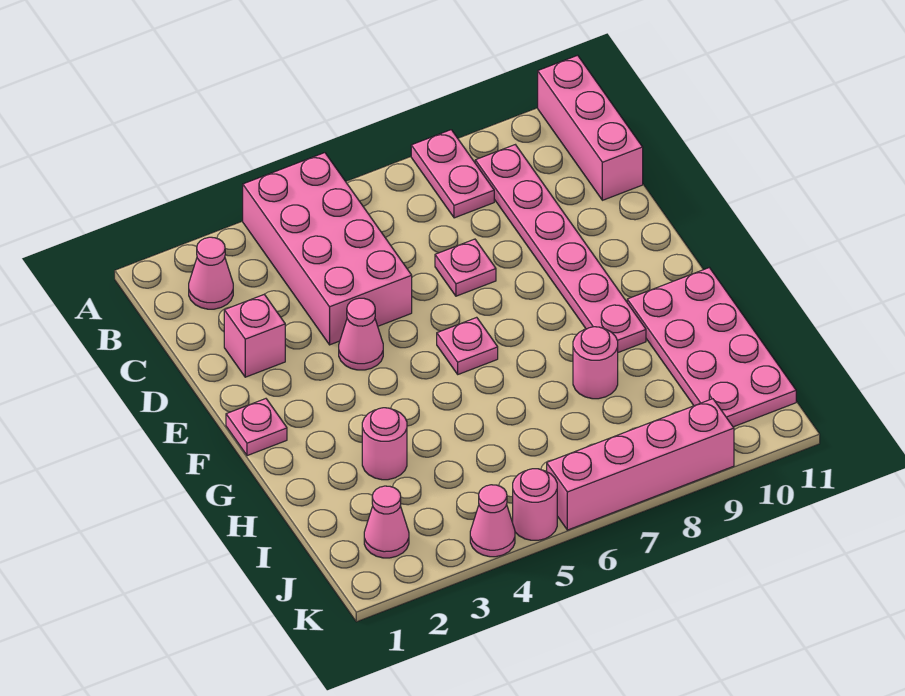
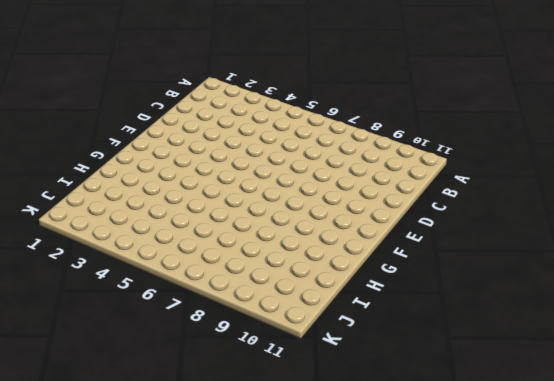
none -> pink brick A4:D5 level 1
none -> pink plate A8:B8 level 1
none -> pink brick A11:C11 level 1

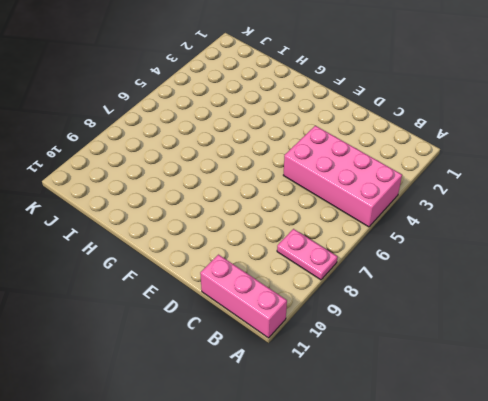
none -> pink cone B2 level 1
none -> pink plate B9:G9 level 1
none -> pink brick D2 level 1

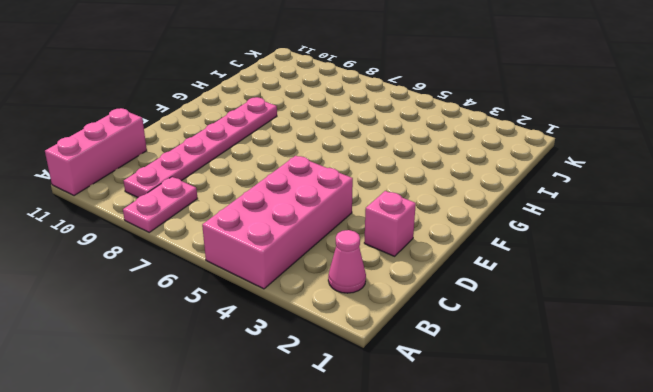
none -> pink plate D7 level 1
none -> pink cone E4 level 1
none -> pink plate F1 level 1

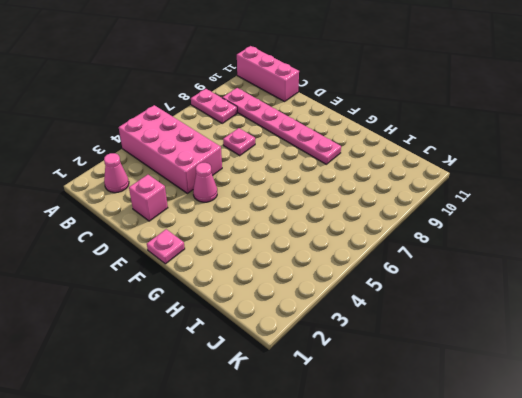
none -> pink plate F6 level 1
none -> pink plate G10:J11 level 1
none -> pink round brick H3 level 1

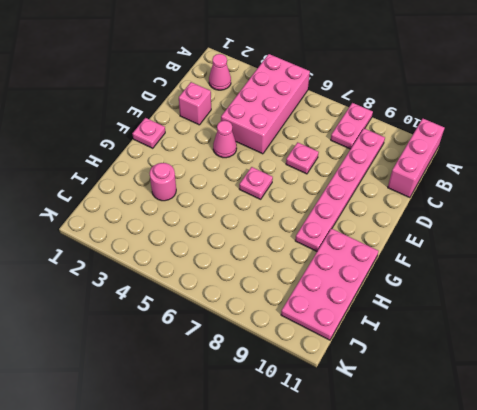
none -> pink round brick H8 level 1
none -> pink cone J2 level 1
none -> pink cone K4 level 1

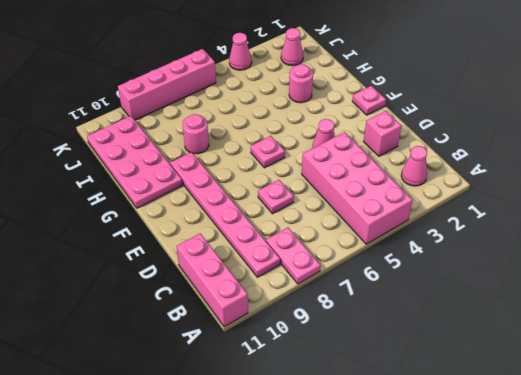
none -> pink round brick K5 level 1

